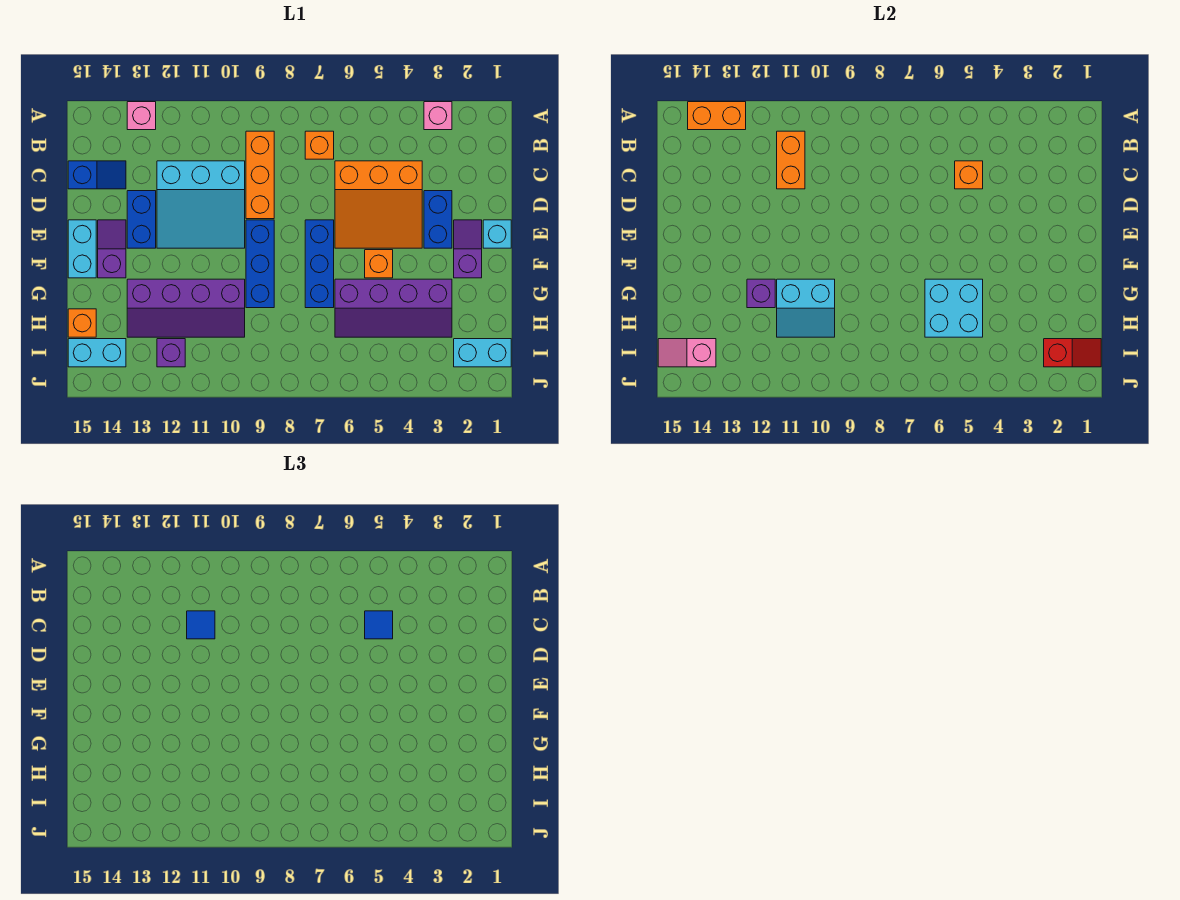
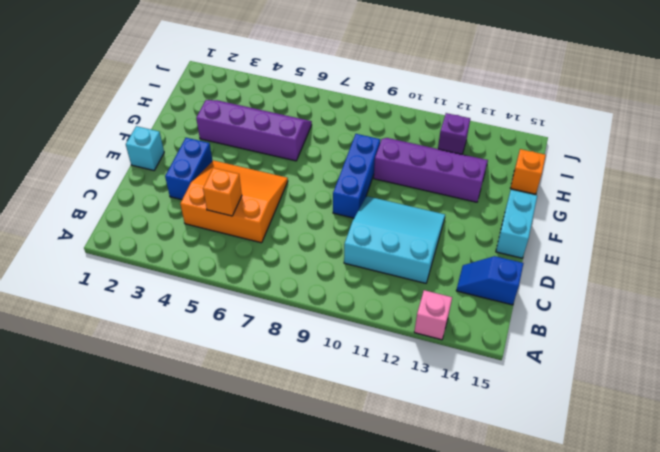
none -> pink brick A3 level 1
none -> orange brick B7 level 1
none -> orange brick B9:D9 level 1
none -> blue brick D13:E13 level 1

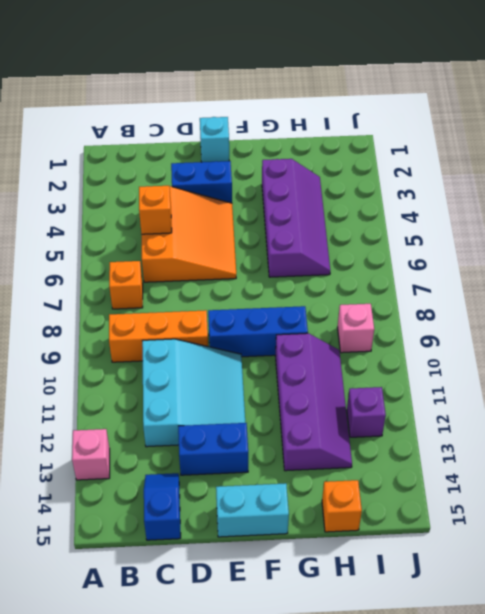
pink brick I9 level 1 -> pink brick A3 level 1
none -> purple slope E2:F2 level 1 top F
none -> blue brick E7:G7 level 1
none -> purple slope E14:F14 level 1 top F
none -> orange brick F5 level 1

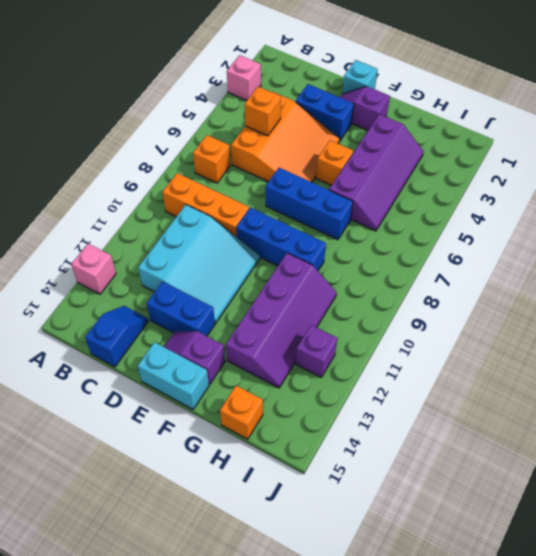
none -> cyan brick I1:I2 level 1
none -> cyan brick I14:I15 level 1
none -> orange brick A13:A14 level 2
none -> orange brick B11:C11 level 2

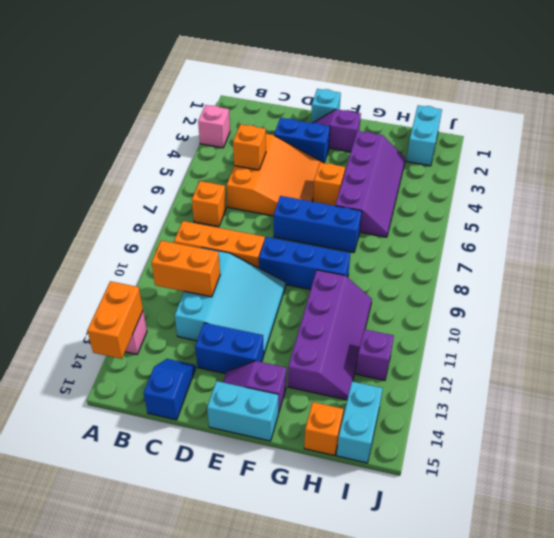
none -> cyan brick G5:H6 level 2
none -> cyan slope G10:H11 level 2 top G
none -> purple brick G12 level 2
none -> red slope I1:I2 level 2 top 2

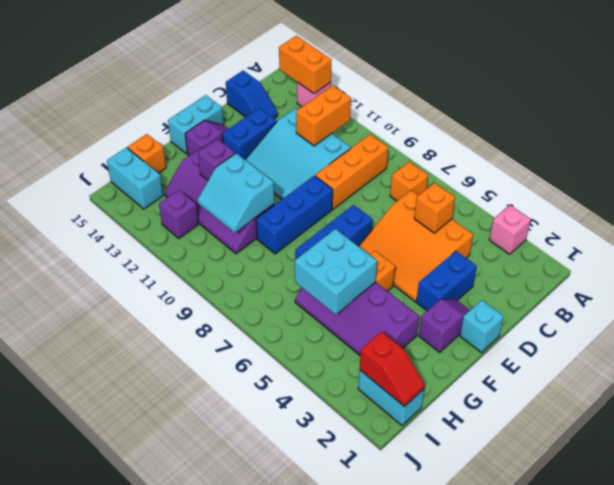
none -> pink slope I14:I15 level 2 top 14
none -> blue tile C5 level 3
none -> blue tile C11 level 3

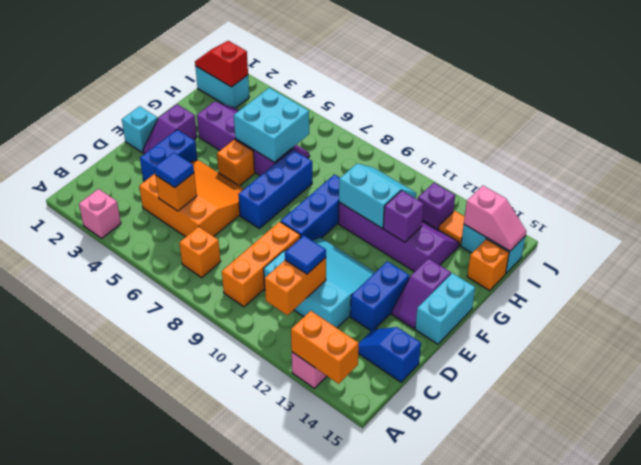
orange tile I13 level 1 -> none

